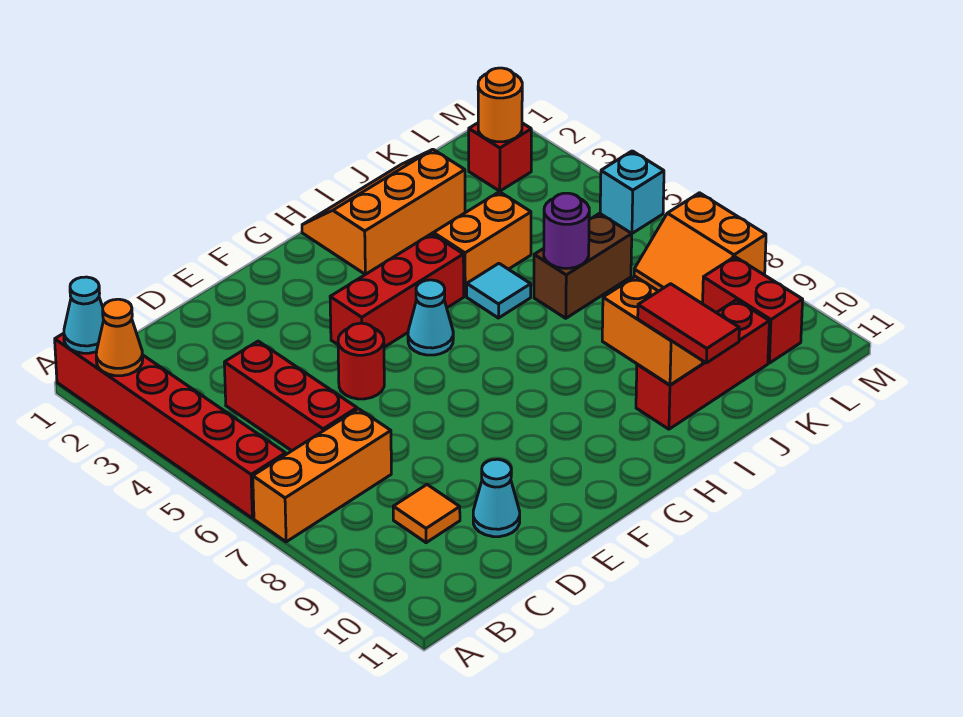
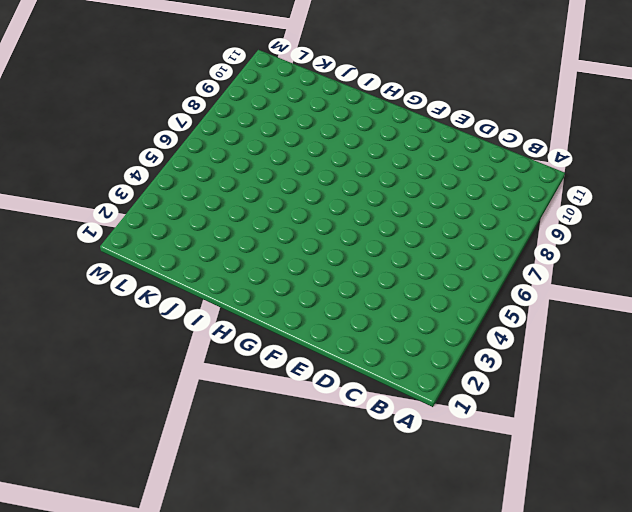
none -> red brick A1:A6 level 1
none -> orange brick A7:C7 level 1
none -> red brick C4:C6 level 1

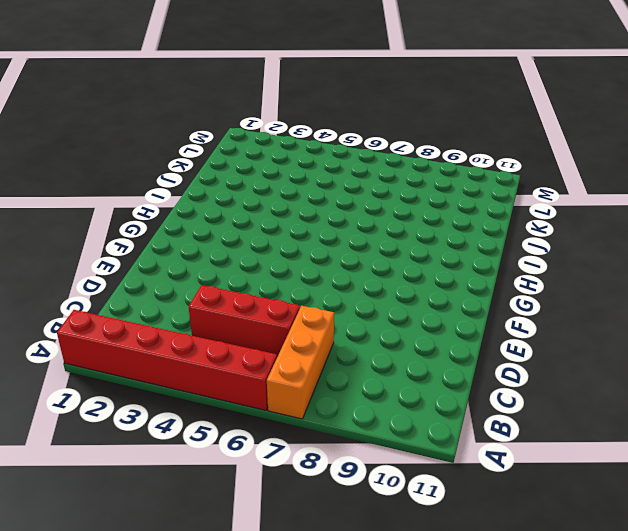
none -> orange tile C9 level 1
none -> cyan cone D10 level 1
none -> red round brick E5 level 1

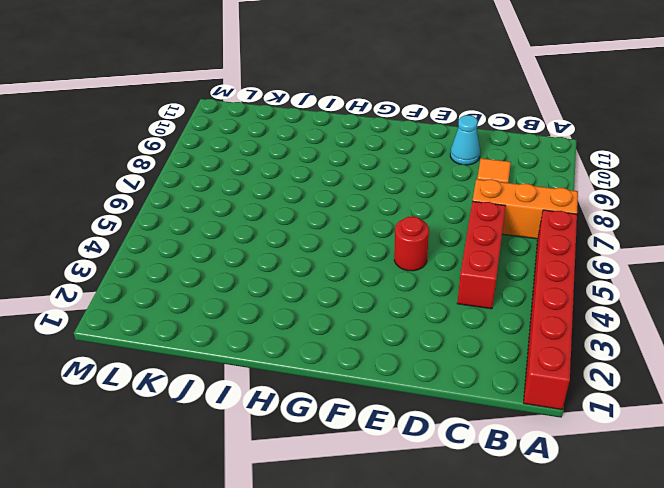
none -> red brick F4:H4 level 1
none -> cyan cone G5 level 1
none -> orange slope H1:J2 level 1 top 2

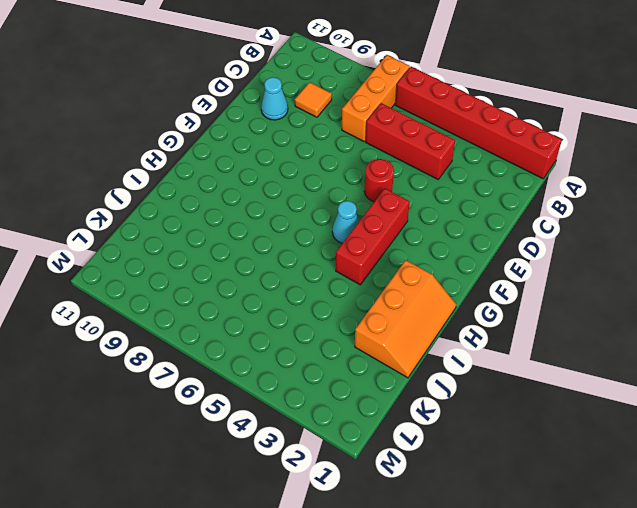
none -> orange brick I4:J4 level 1
none -> cyan tile I5 level 1
none -> red brick I10:K10 level 1

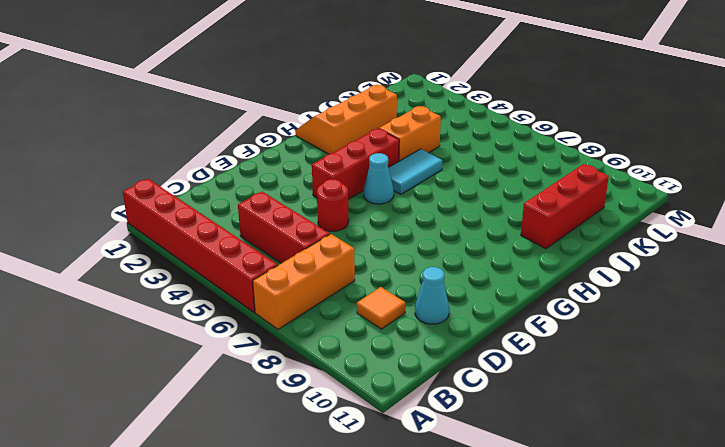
cyan tile H5:I5 level 1 -> cyan tile I5 level 1
none -> brown brick J6:K6 level 1
none -> red brick L2 level 1
none -> orange slope L7:M8 level 1 top M

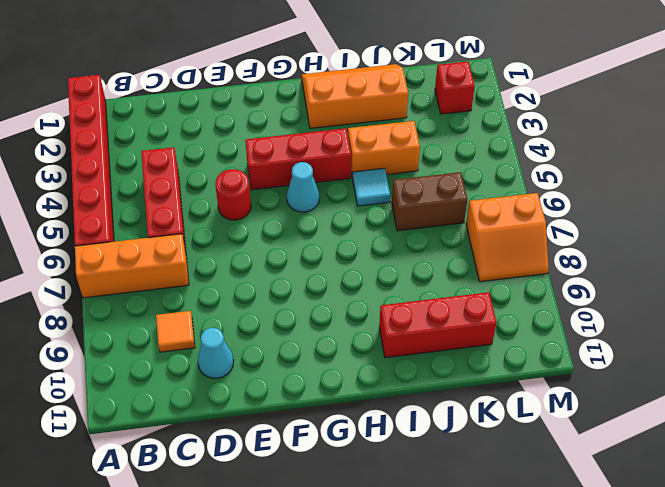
orange slope L7:M8 level 1 top 7 -> orange slope L7:M8 level 1 top M
none -> red brick L9:L10 level 1
none -> cyan brick M5 level 1
none -> cyan cone A1 level 2

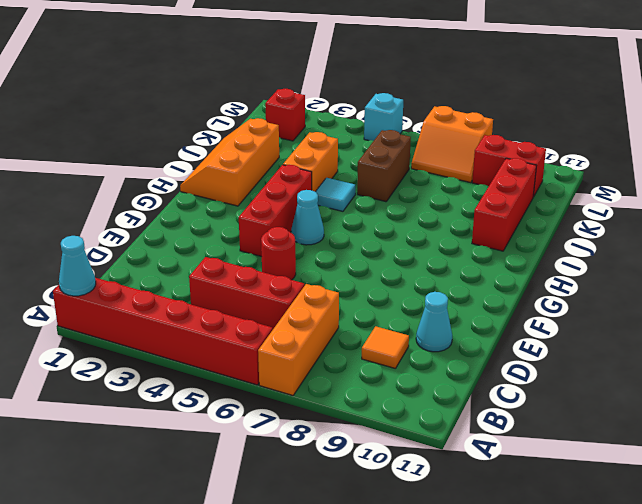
none -> orange cone A2 level 2
none -> orange brick I9:I10 level 2
none -> purple round brick J6 level 2

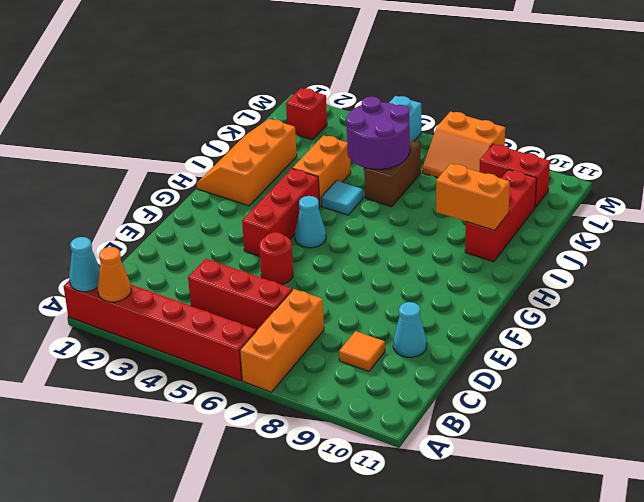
purple round brick J5:K6 level 2 -> purple round brick J6 level 2
none -> orange round brick L2 level 2
none -> red tile I10:I11 level 3

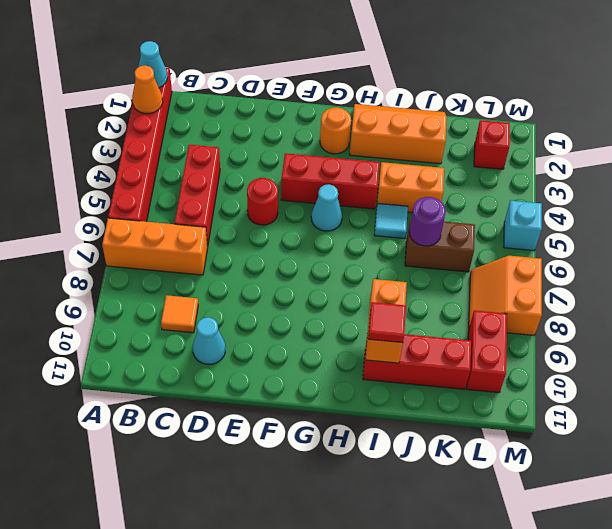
orange round brick G2 level 1 -> orange round brick L2 level 2
red tile I10 level 3 -> red tile I10:I11 level 3

